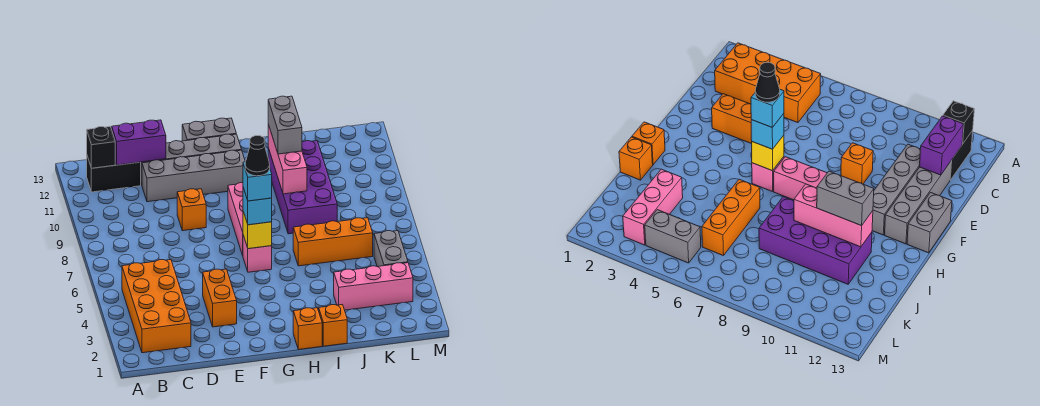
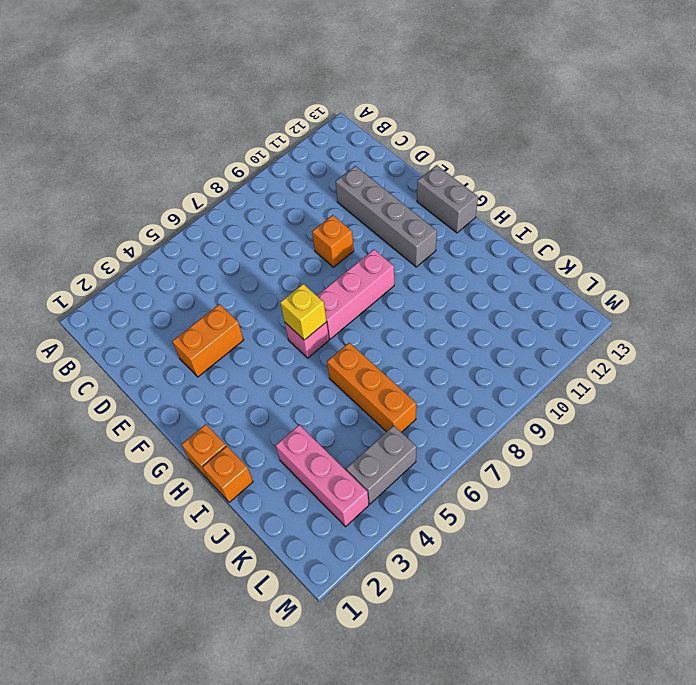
none -> orange brick B2:C5 level 1
none -> black brick B12:C12 level 1
none -> grey brick D12:G12 level 1

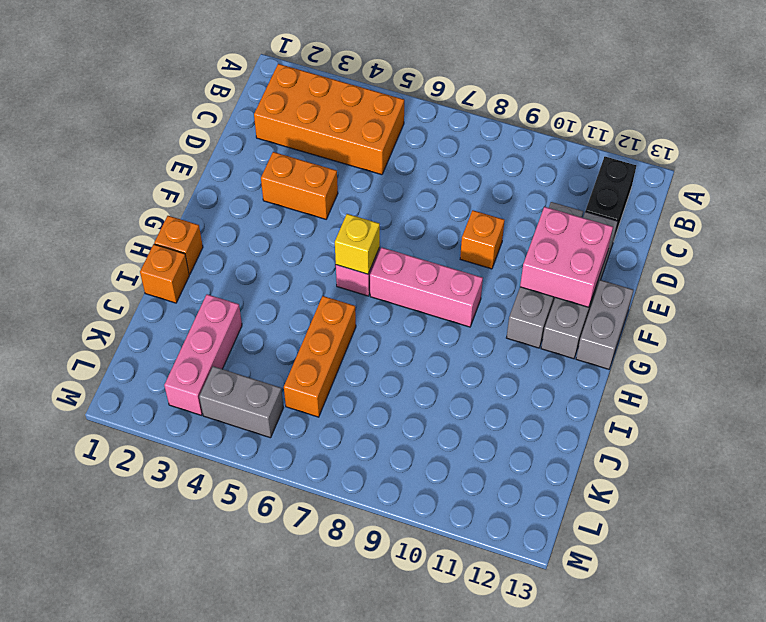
pink brick E11:F12 level 2 -> none
none -> purple brick I8:J11 level 1
none -> black brick B12 level 2
none -> purple brick C12:D12 level 2

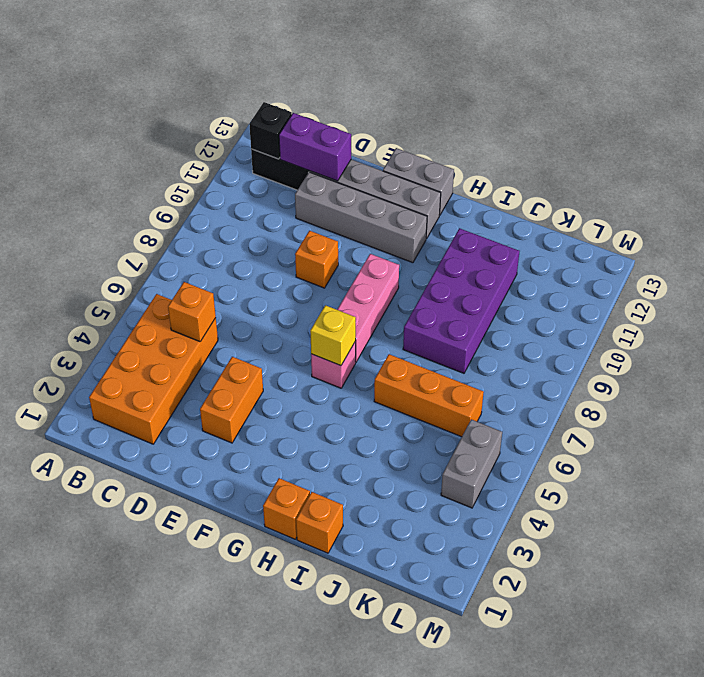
orange brick C5 level 2 -> none
none -> pink brick J3:L3 level 1
none -> pink brick I9:I11 level 2
none -> cyan brick G6 level 3

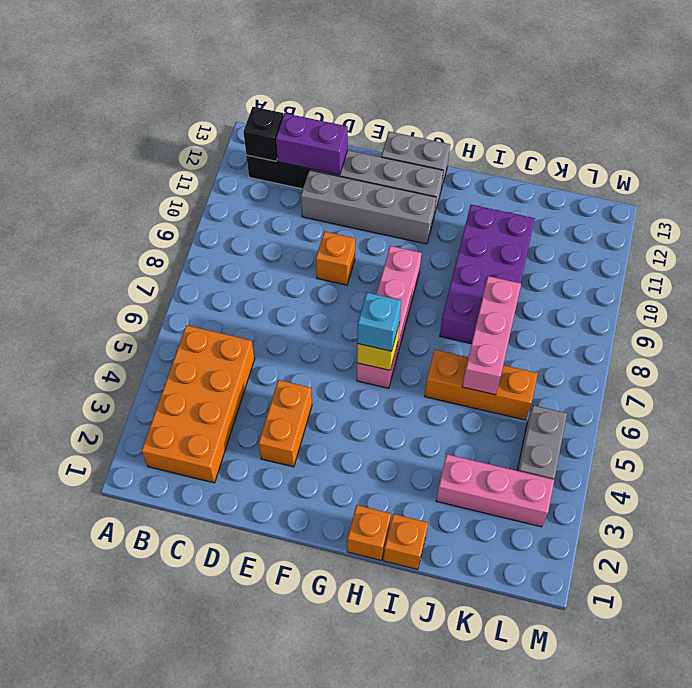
pink brick J6:J8 level 2 -> pink brick I9:I11 level 2
none -> grey brick I10:I11 level 3
none -> cyan brick G6 level 4
none -> black cone G6 level 5

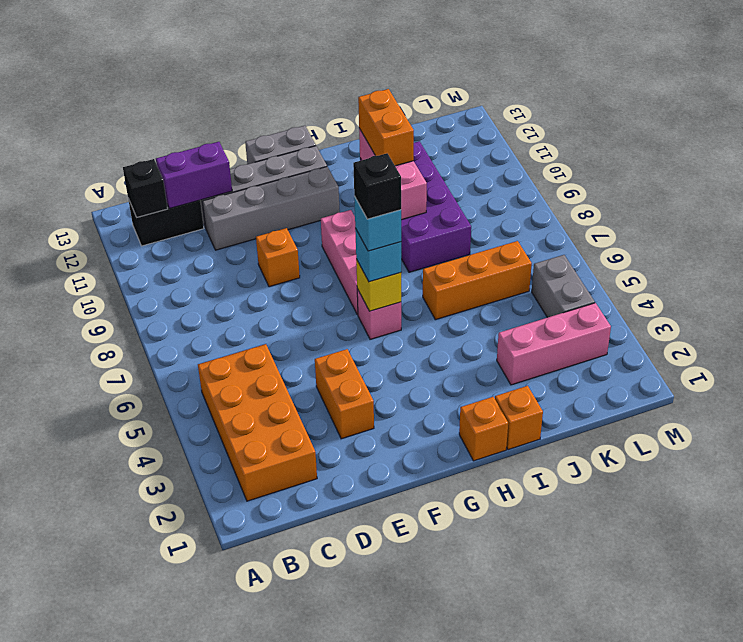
black brick G6 level 5 -> black cone G6 level 5
orange brick I10:I11 level 3 -> grey brick I10:I11 level 3

